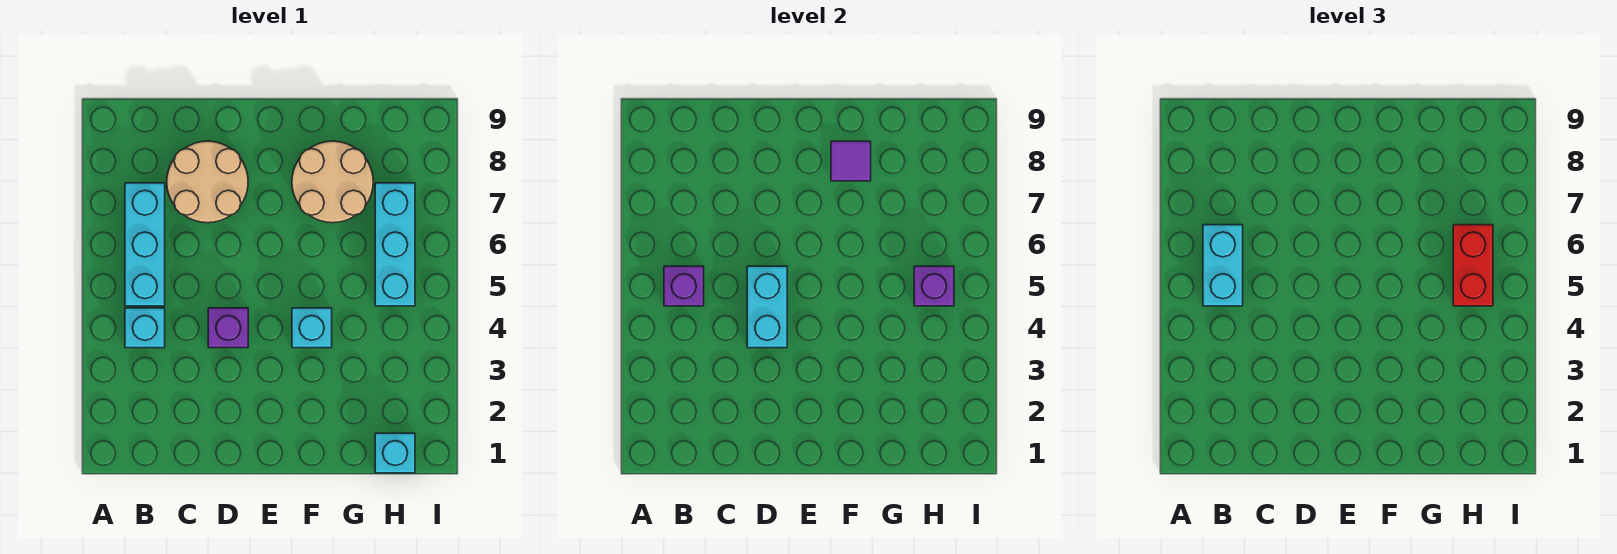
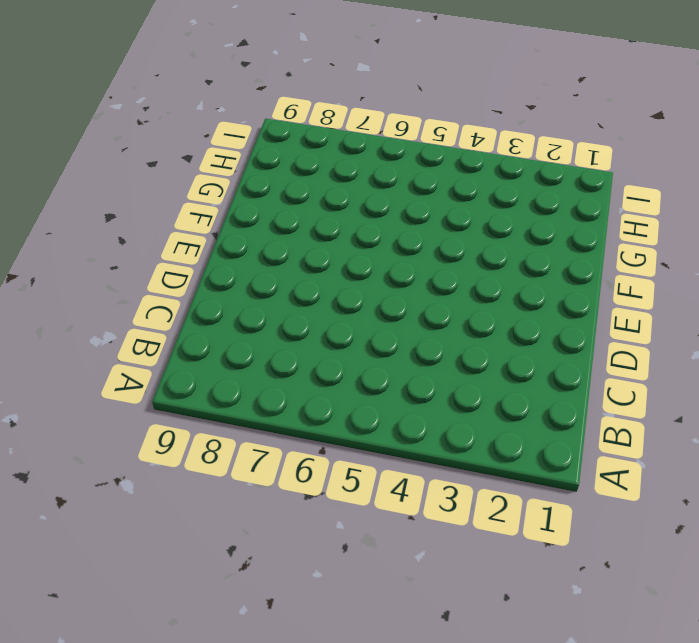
none -> cyan brick B4 level 1
none -> cyan brick B5:B7 level 1
none -> tan round brick C7:D8 level 1

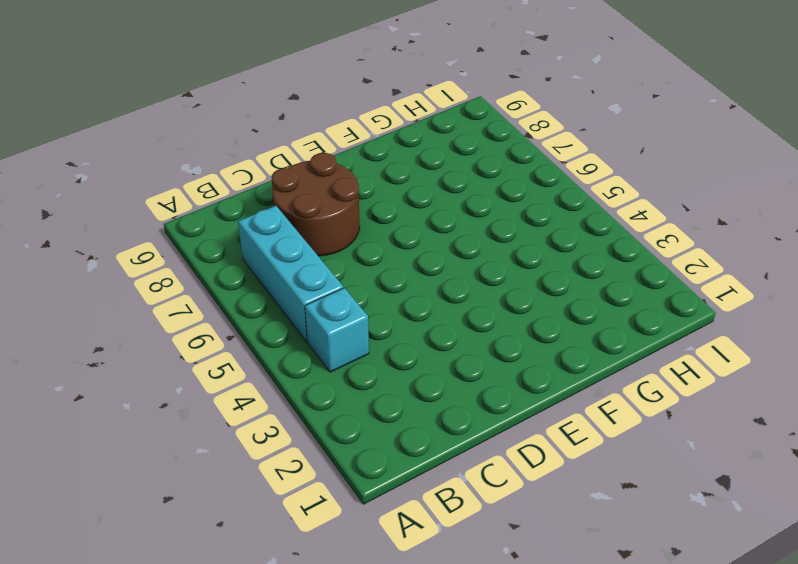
brown round brick C7:D8 level 1 -> tan round brick C7:D8 level 1
none -> purple brick D4 level 1
none -> cyan brick F4 level 1
none -> tan round brick F7:G8 level 1

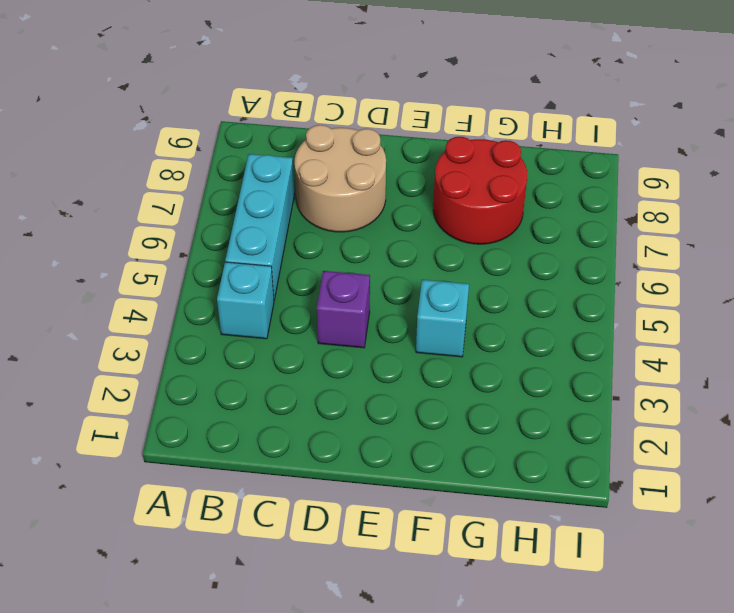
red round brick F7:G8 level 1 -> tan round brick F7:G8 level 1
none -> cyan brick H1 level 1
none -> cyan brick H5:H7 level 1
none -> purple brick B5 level 2

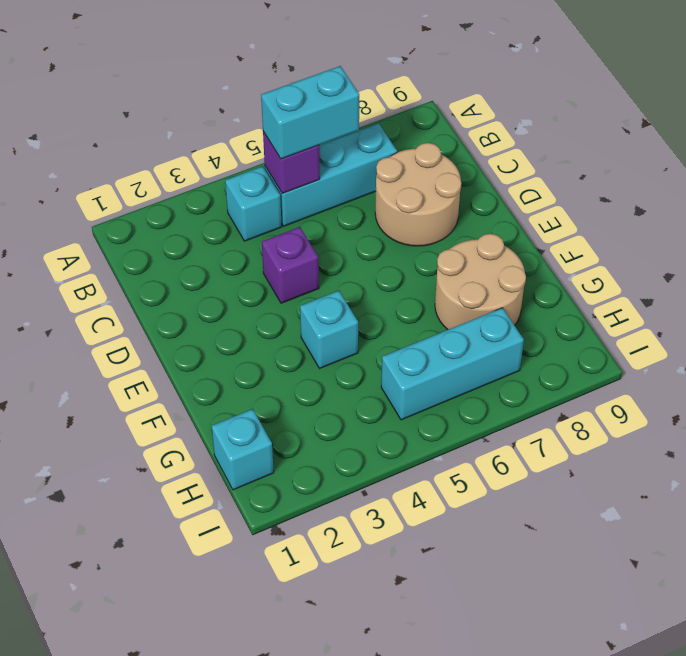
none -> cyan brick D4:D5 level 2
none -> purple tile F8 level 2
none -> purple brick H5 level 2

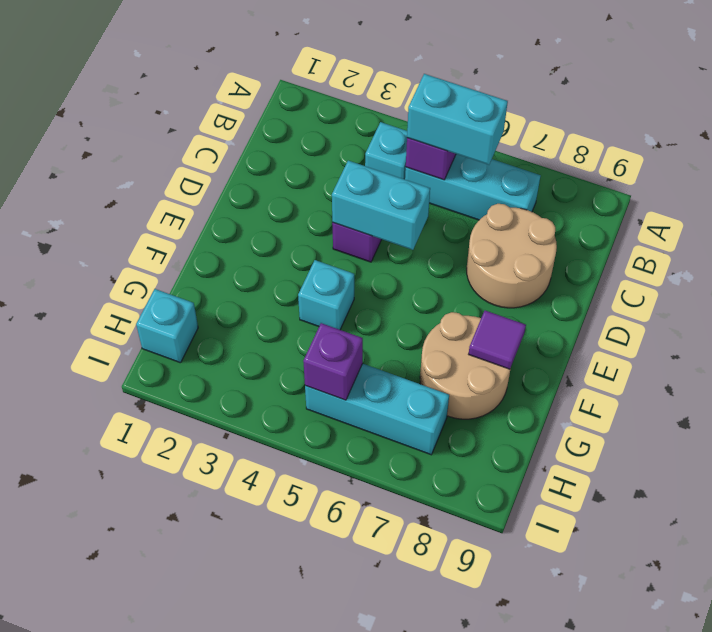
none -> red brick H5:H6 level 3

